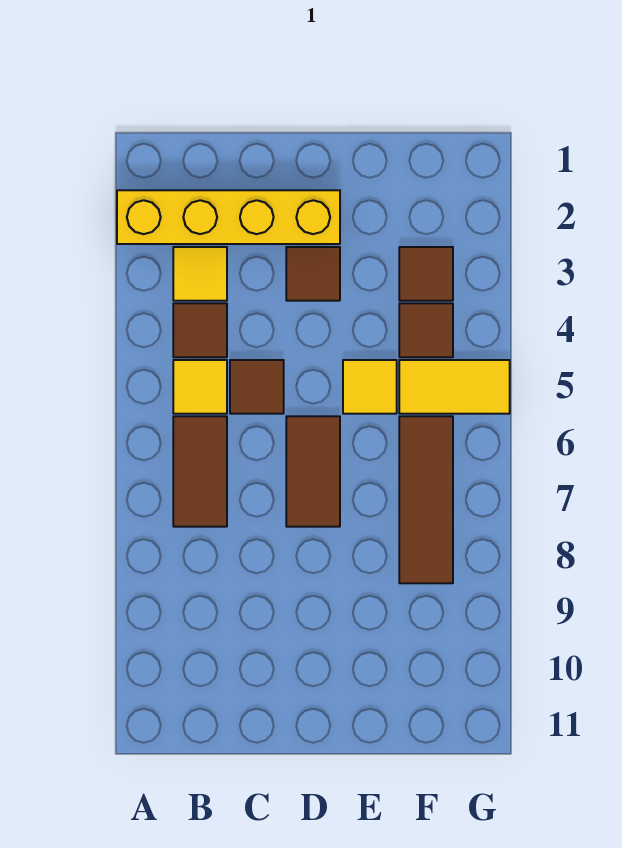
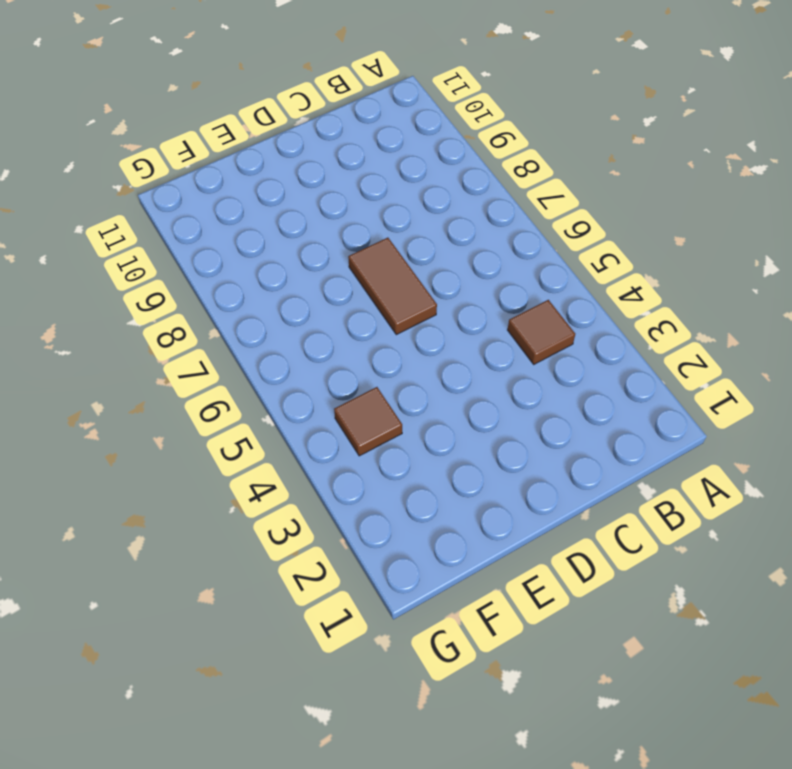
none -> yellow brick A2:D2 level 1
none -> yellow tile B3 level 1
none -> yellow tile B5 level 1

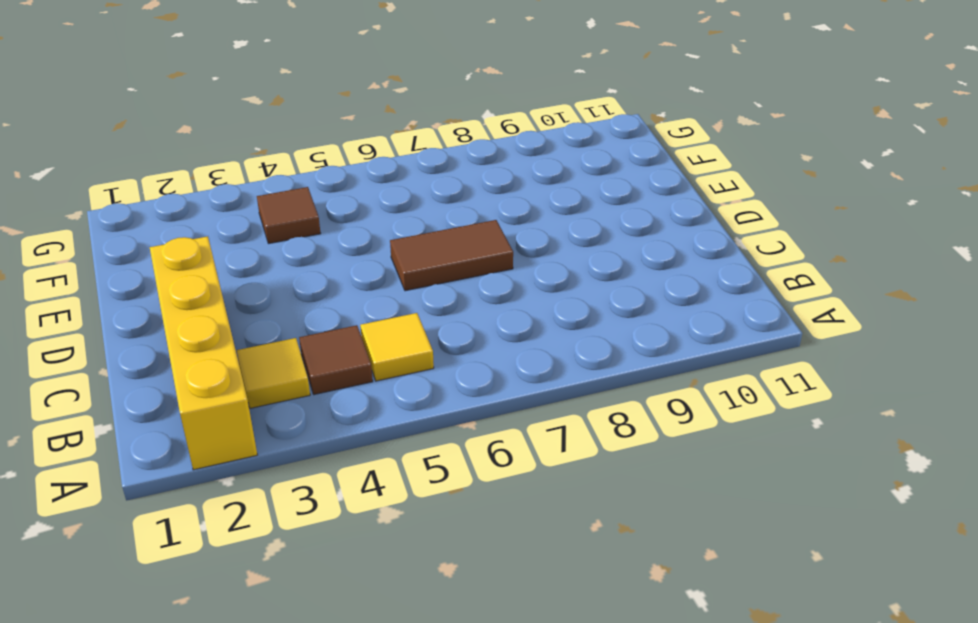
none -> brown tile B6:B7 level 1
none -> brown tile C5 level 1
none -> brown tile D3 level 1

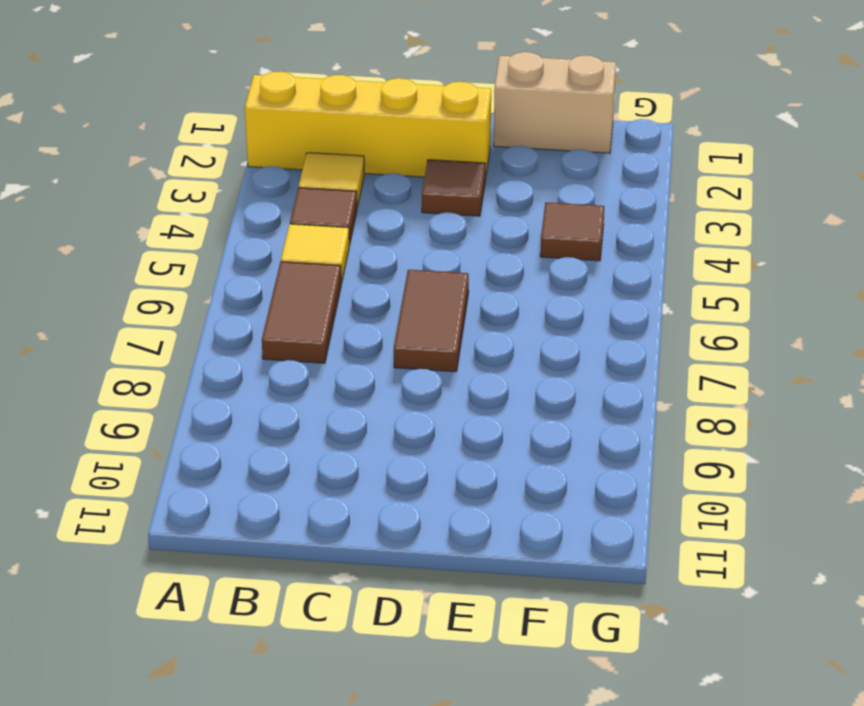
tan brick E1:F1 level 1 -> none
none -> brown tile C5 level 1
none -> yellow tile E5 level 1
none -> brown tile F3 level 1

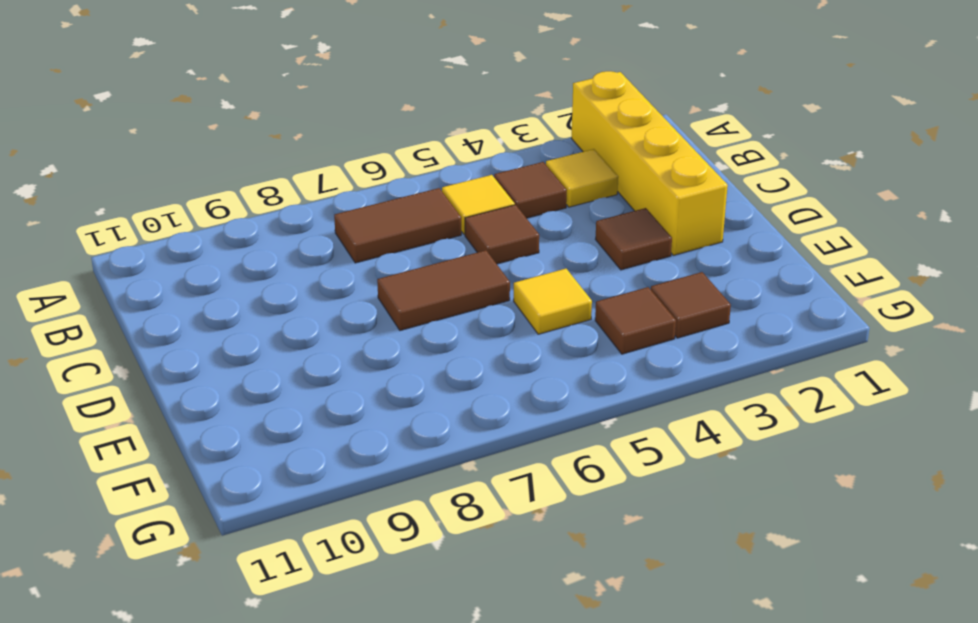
none -> yellow tile F5:G5 level 1
none -> brown tile F6:F8 level 1

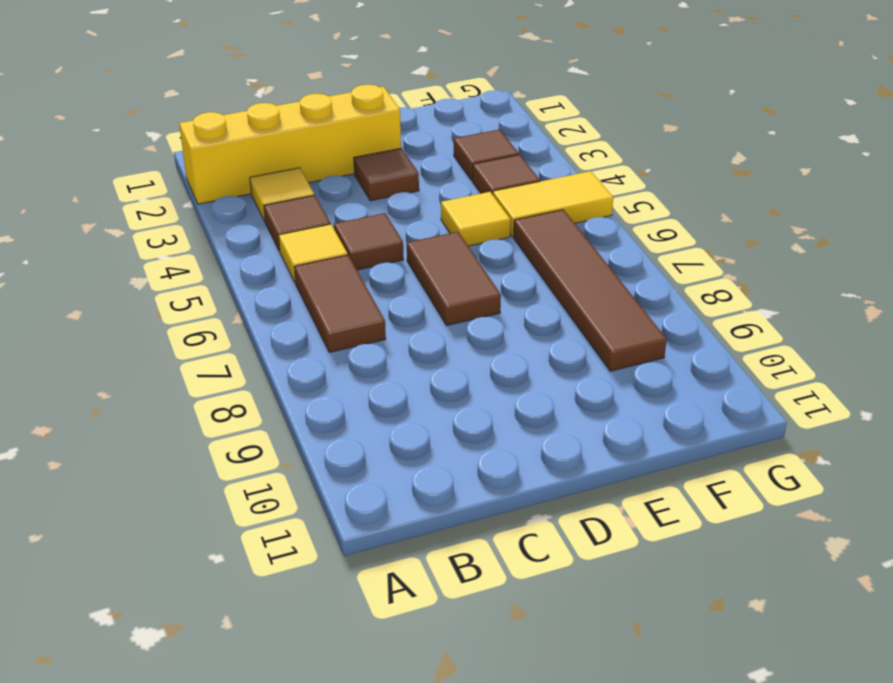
brown tile F6:F9 level 1 -> brown tile F6:F8 level 1

